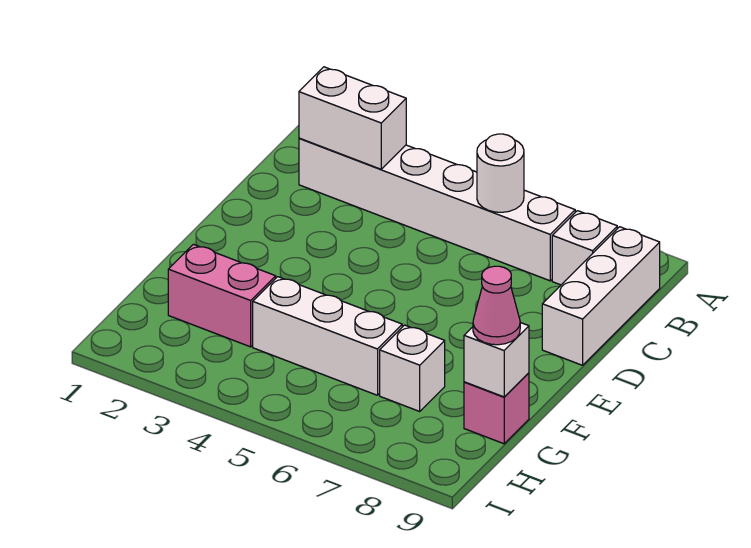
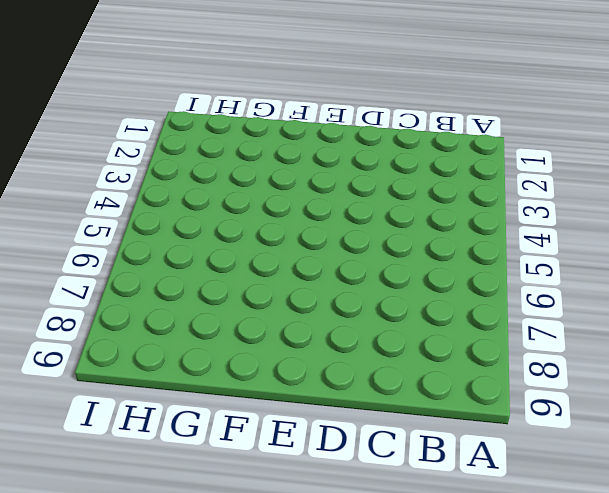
none -> white brick B2:B7 level 1
none -> white brick B8 level 1

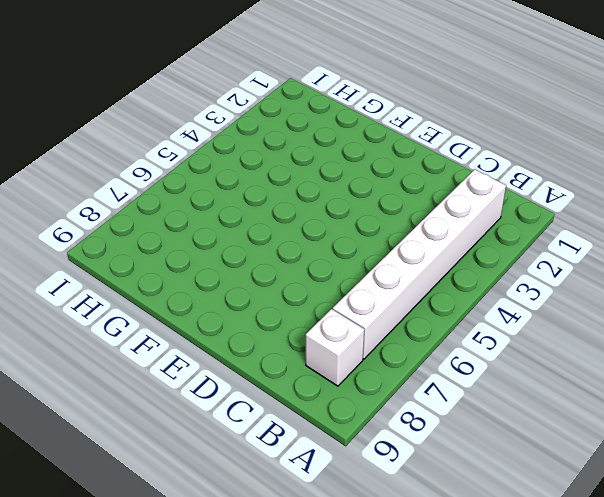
none -> white brick B9:D9 level 1
none -> pink brick G2:G3 level 1

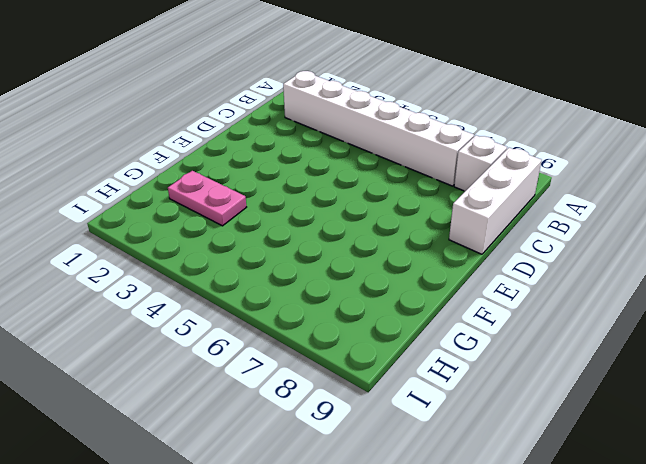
pink plate G2:G3 level 1 -> pink brick G2:G3 level 1
none -> white brick G4:G6 level 1
none -> white brick G7 level 1

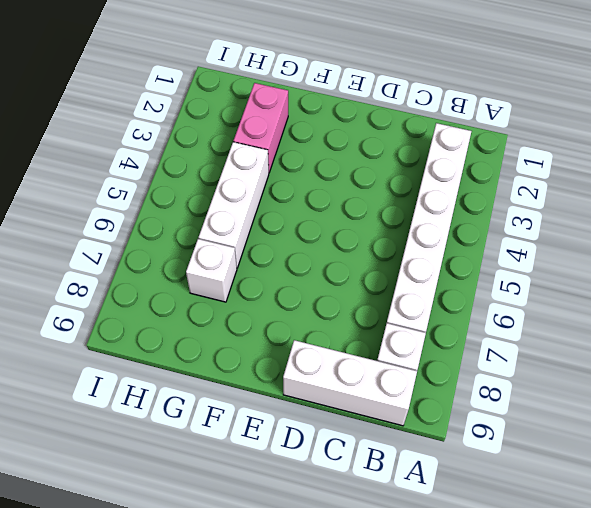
none -> pink brick G9 level 1
none -> white brick B2:B3 level 2

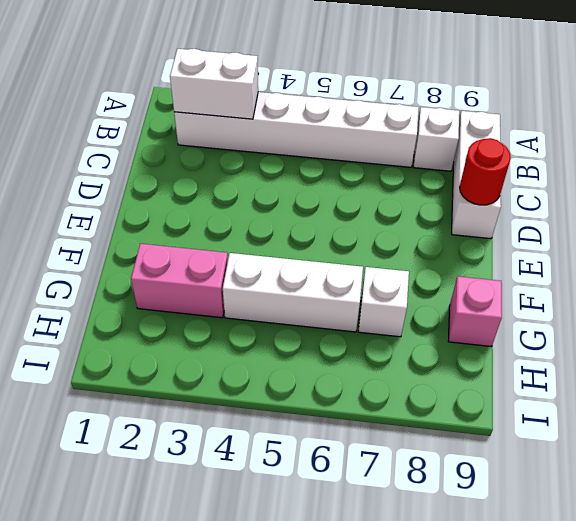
red round brick D9 level 2 -> none
none -> white round brick B6 level 2
none -> white brick G9 level 2

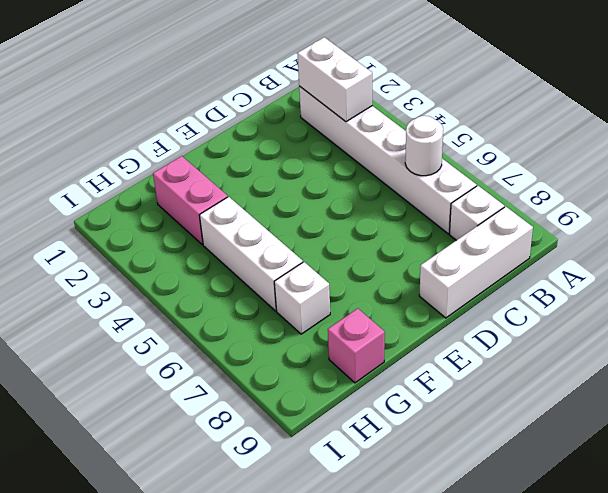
none -> white brick G9 level 2
none -> pink cone G9 level 3

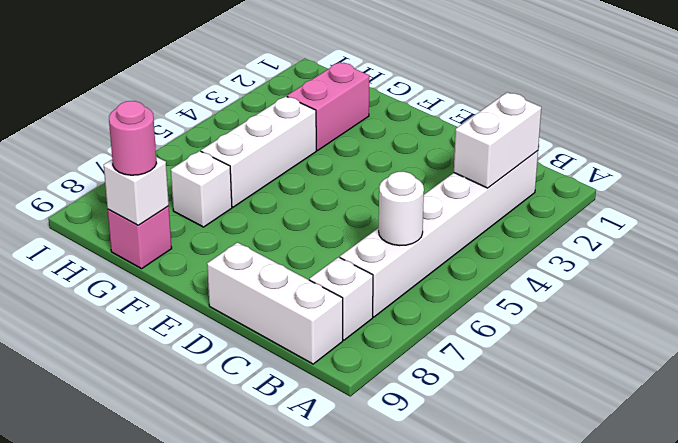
pink round brick G9 level 3 -> pink cone G9 level 3

